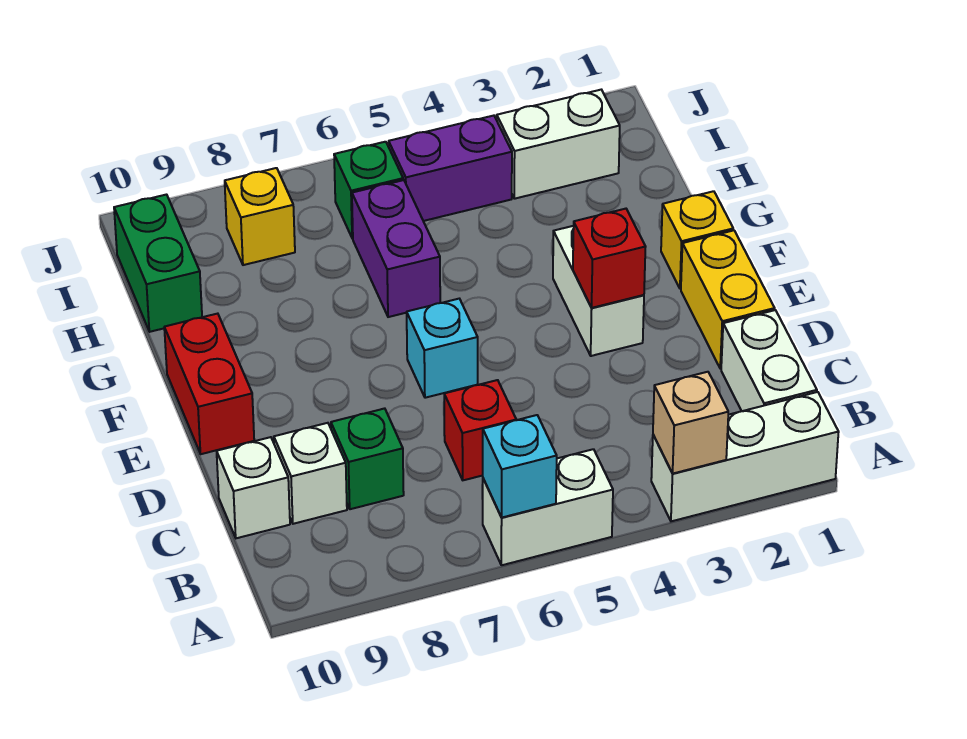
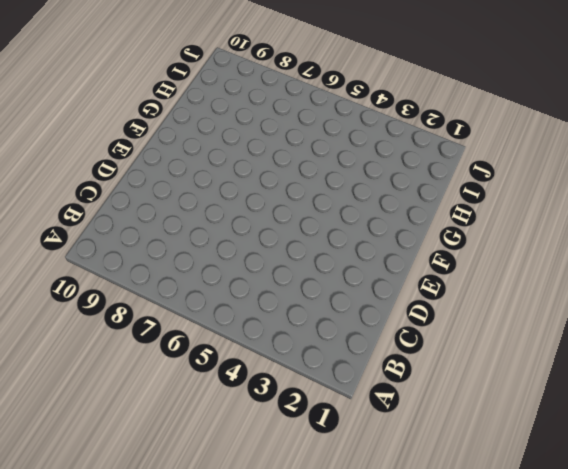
none -> white brick A1:A3 level 1
none -> white brick A5:A6 level 1
none -> white brick B1:C1 level 1

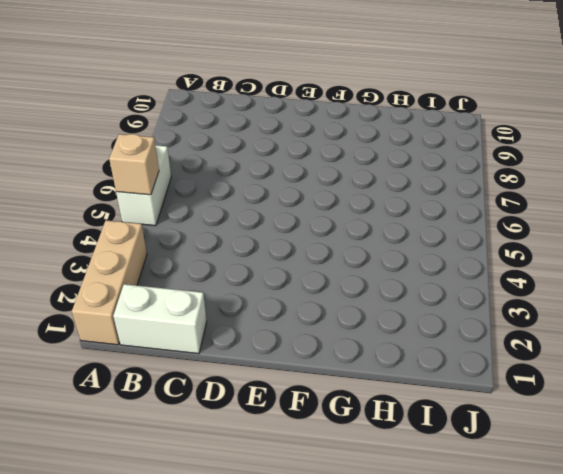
tan brick A1:A3 level 1 -> white brick A1:A3 level 1
tan brick A5 level 2 -> tan brick A3 level 2
none -> red brick C6 level 1
none -> green brick C8 level 1
none -> white brick C9 level 1

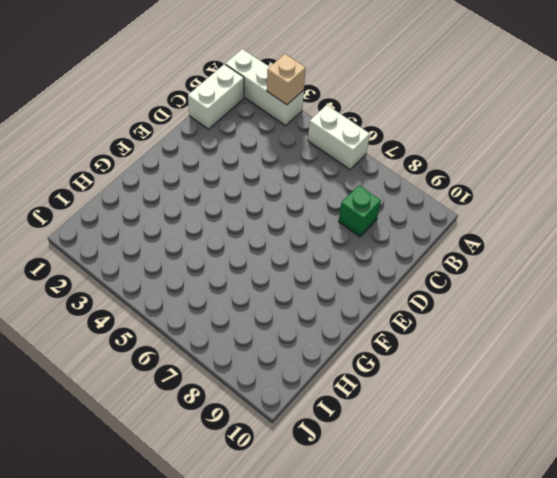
none -> red brick C6 level 1
none -> white brick C9 level 1
none -> white brick C10 level 1

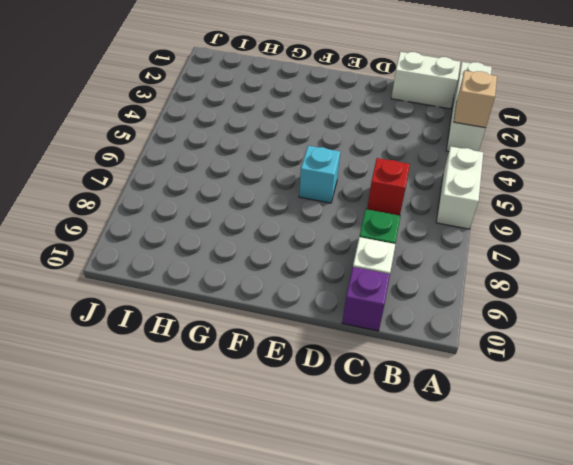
purple brick C10 level 1 -> white brick C10 level 1
none -> yellow brick D1:E1 level 1
none -> white brick E3:F3 level 1
none -> red brick E10:F10 level 1

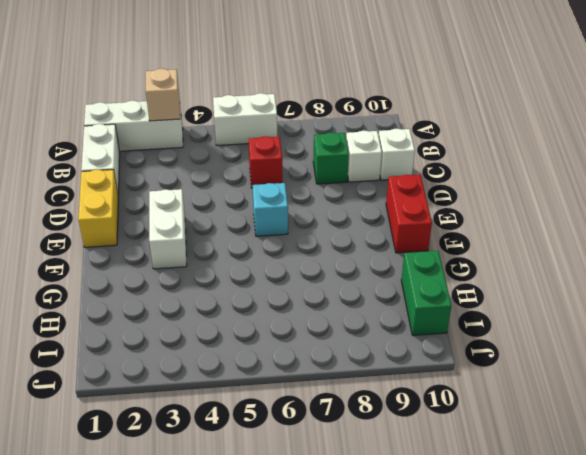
none -> yellow brick F1 level 1
none -> purple brick G6:H6 level 1
none -> white brick I2:I3 level 1

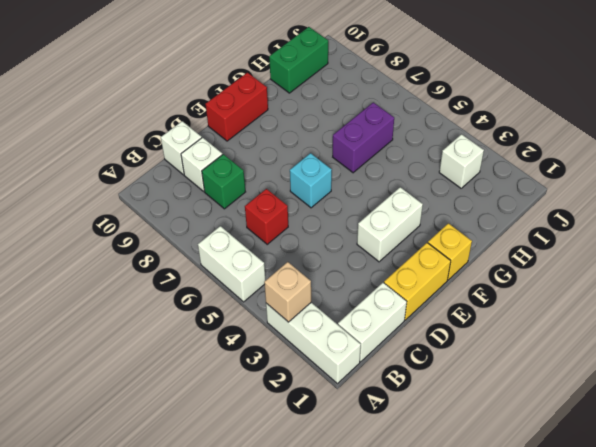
white brick I3 level 1 -> white brick I2:I3 level 1
none -> purple brick I4:I5 level 1
none -> green brick I6 level 1
none -> yellow brick I8 level 1

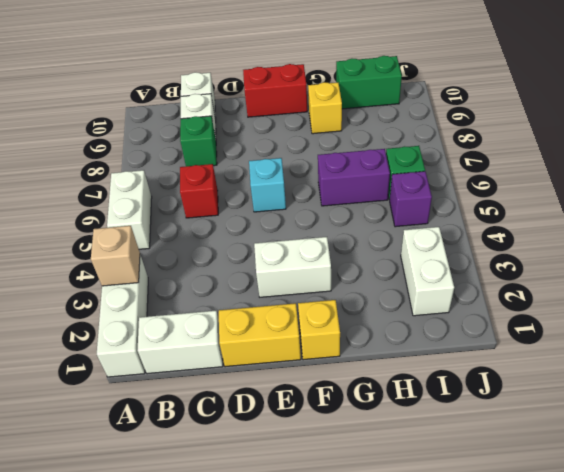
yellow brick G9 level 1 -> yellow brick I8 level 1
purple brick I5 level 1 -> purple brick I4:I5 level 1
none -> cyan brick A6 level 2
none -> red brick E3 level 2

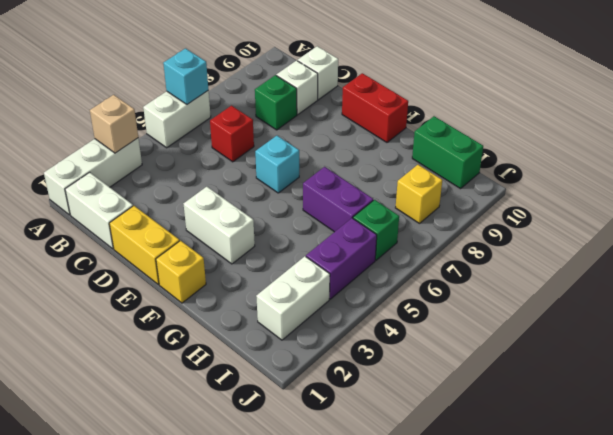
none -> red brick E3 level 2

